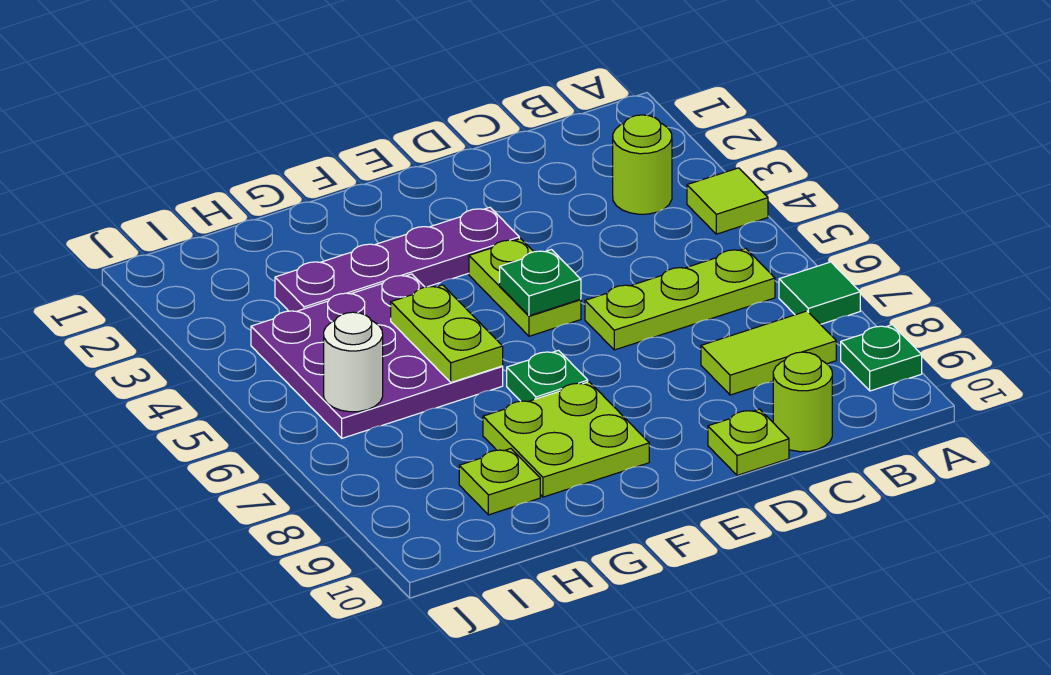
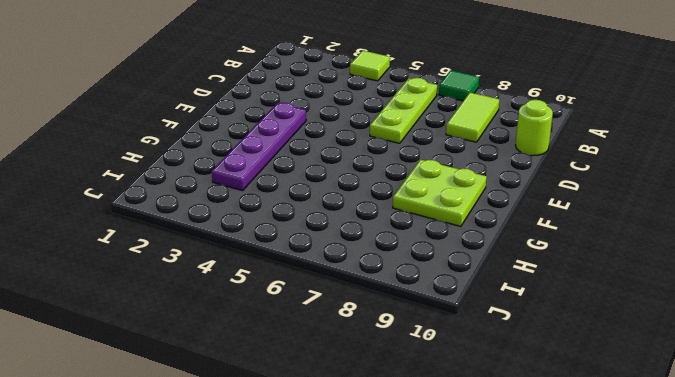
none -> green plate A9 level 1
none -> lime round brick B3 level 1
none -> lime plate D10 level 1

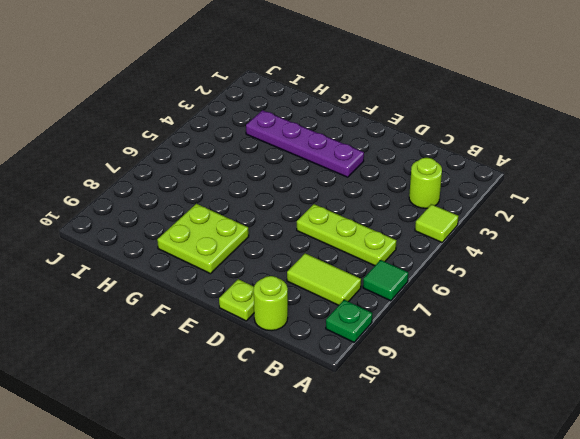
none -> lime plate E4:E5 level 1
none -> green plate F7 level 1
none -> purple plate G4:I6 level 1

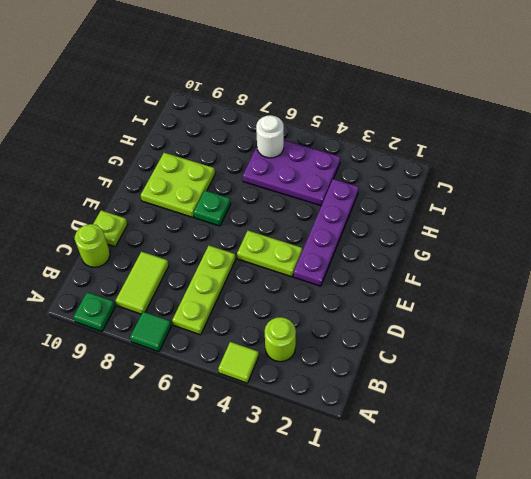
purple plate H4:I6 level 1 -> purple plate G4:I6 level 1
none -> lime plate H9 level 1
none -> green plate E5 level 2
none -> lime plate G5:G6 level 2

